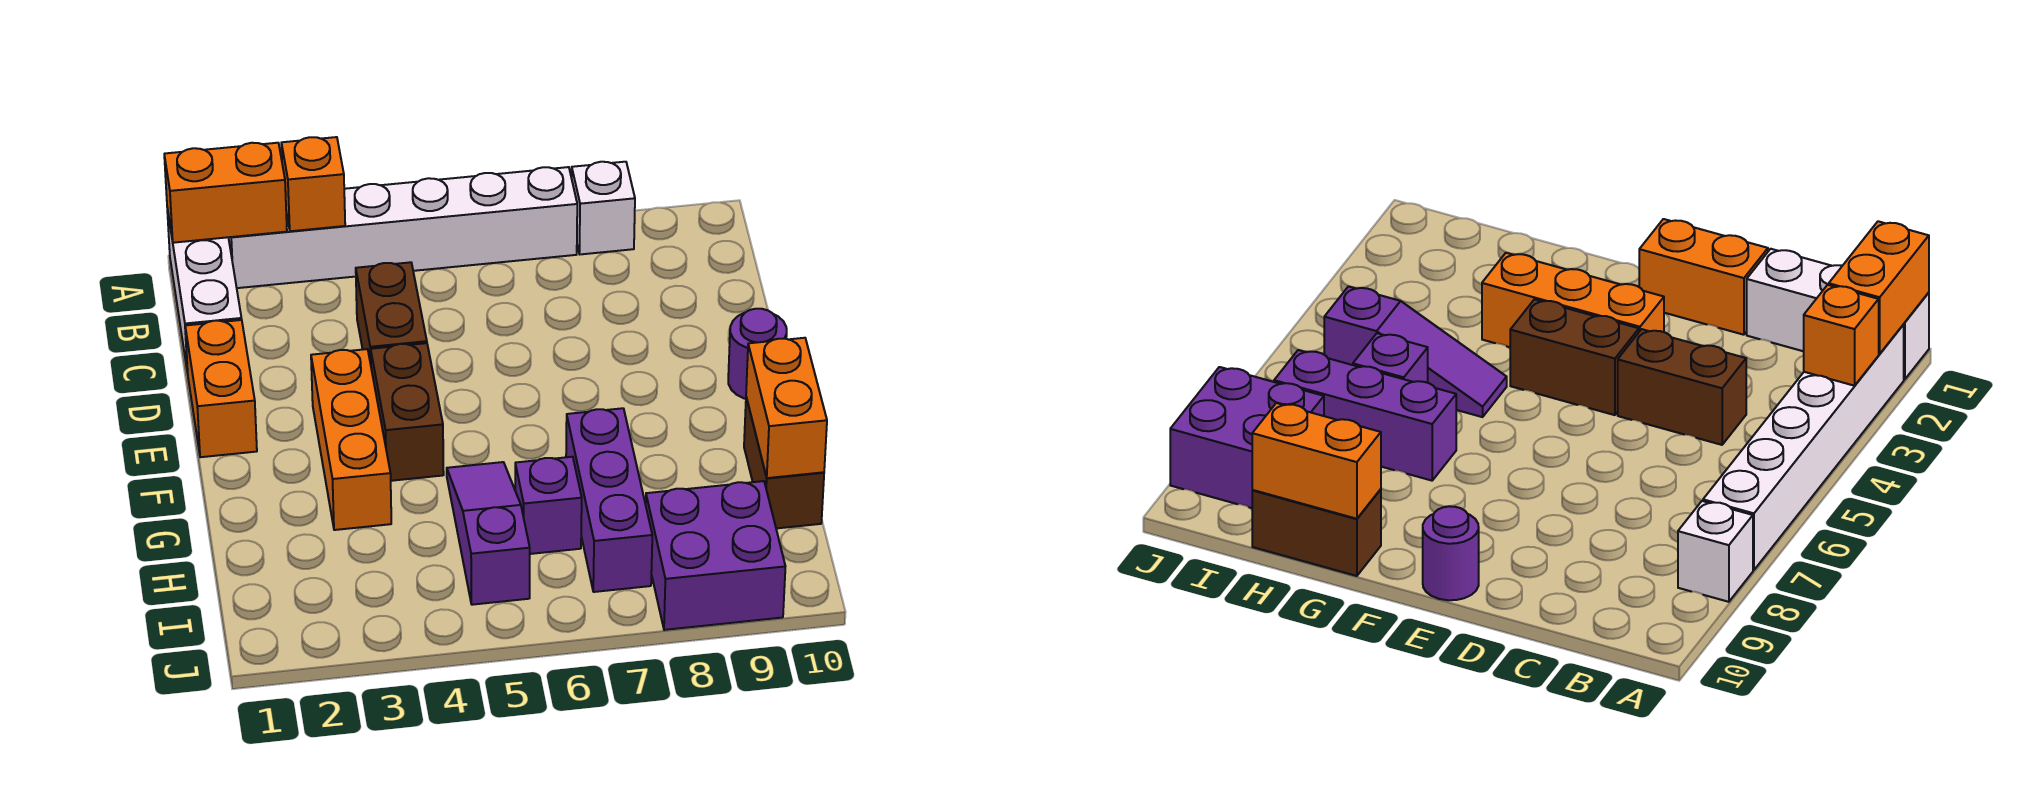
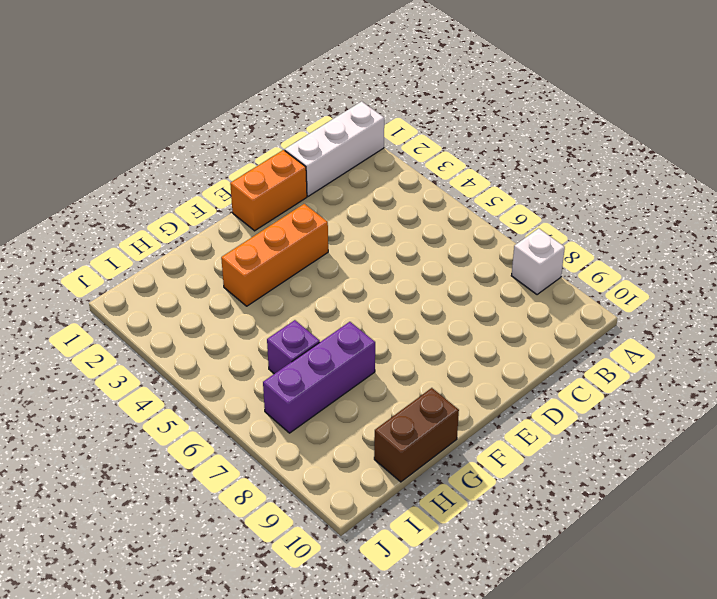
none -> white brick A2:A7 level 1
none -> brown brick C4:D4 level 1
none -> brown brick E4:F4 level 1

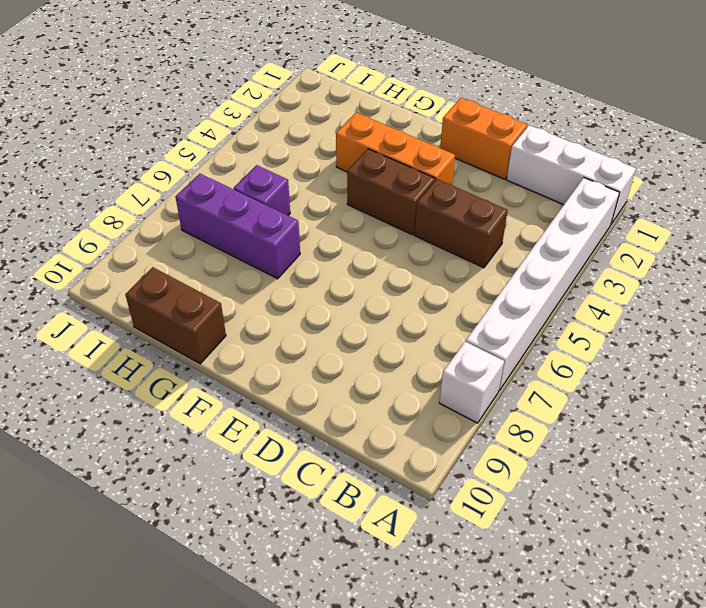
none -> purple round brick E10 level 1
none -> purple slope G5:I5 level 1 top I
none -> purple brick I8:J9 level 1

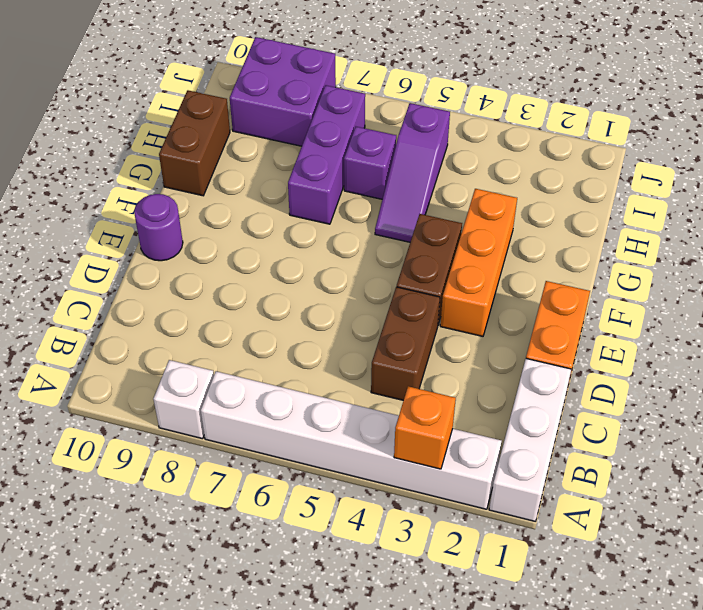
none -> orange brick A1:A2 level 2
none -> orange brick G10:H10 level 2

